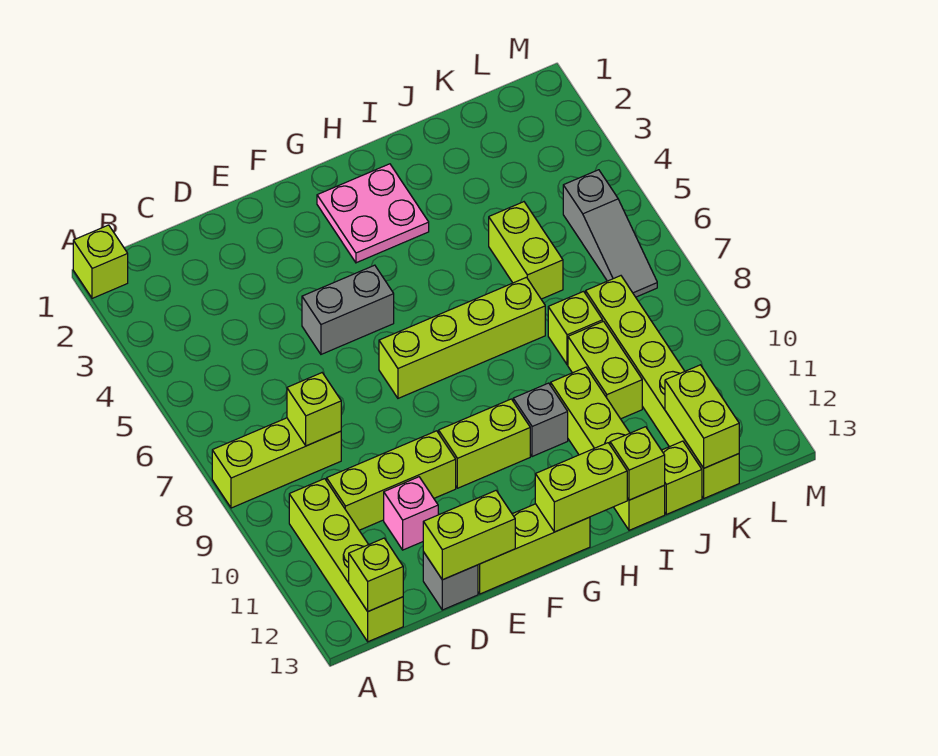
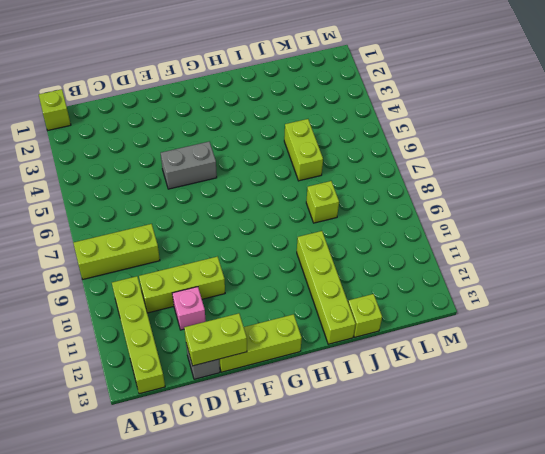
none -> lime brick F7:I7 level 1
none -> lime brick F10:G10 level 1
none -> pink plate G2:H3 level 1

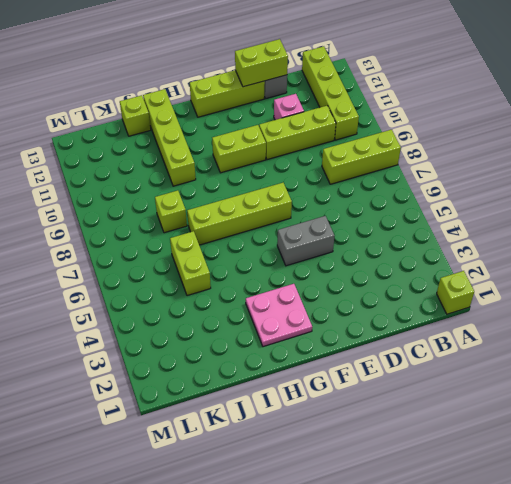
none -> grey brick H10 level 1
none -> lime brick J9:J10 level 1
none -> lime brick K8:K13 level 1

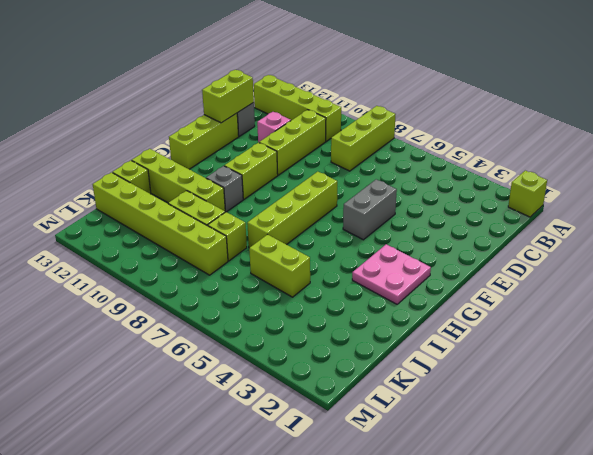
none -> grey slope L5:L7 level 1 top 5
none -> lime brick B13 level 2
none -> lime brick C8 level 2

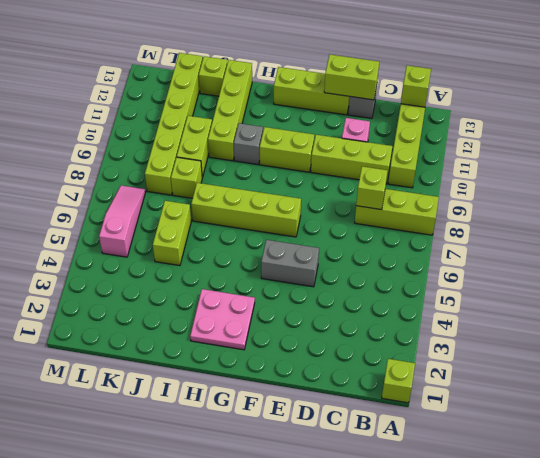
pink slope L5:L7 level 1 top 5 -> grey slope L5:L7 level 1 top 5
none -> lime brick G13:H13 level 2
none -> lime brick I13 level 2
none -> lime brick K12:K13 level 2

